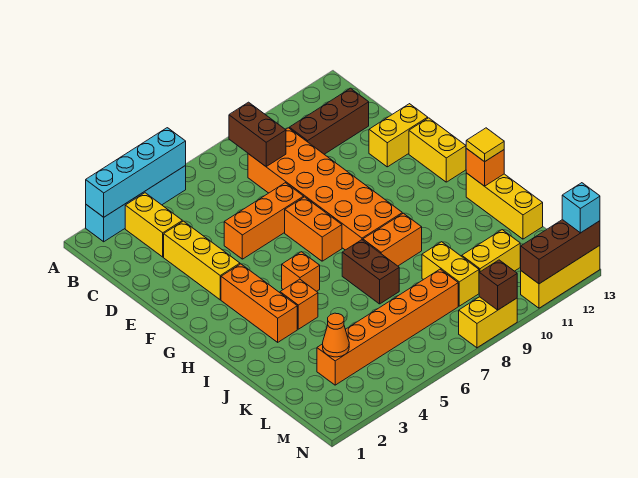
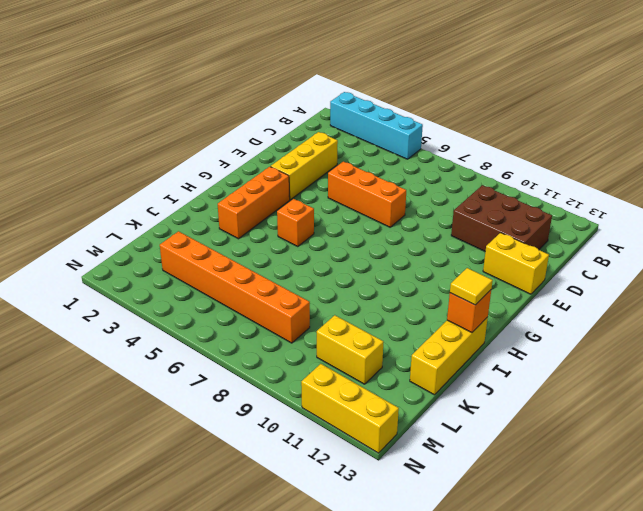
brown brick C10:D12 level 1 -> brown brick C10:C12 level 1
none -> yellow brick B3:C3 level 1
none -> orange brick C8:H9 level 1
none -> orange brick F7:G7 level 1

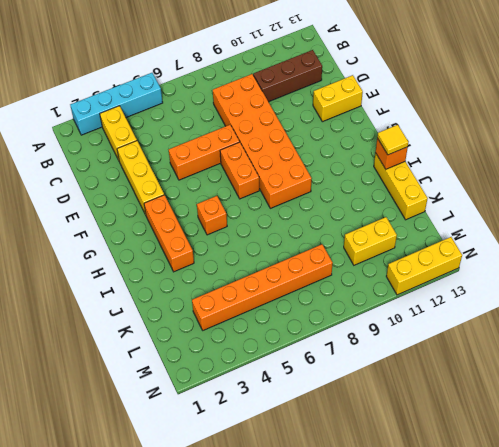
none -> yellow brick F13:G13 level 1
none -> orange brick I4 level 1
none -> brown brick I7:J7 level 1

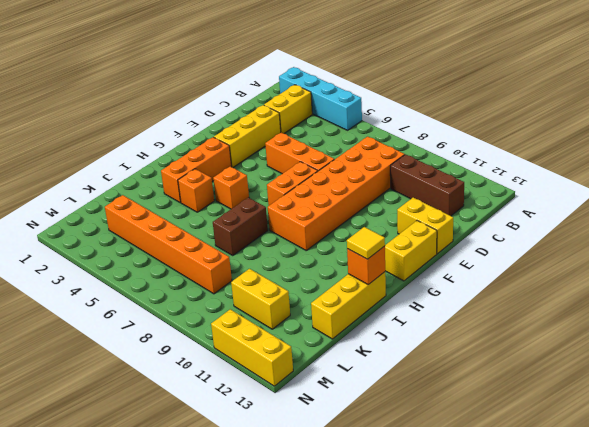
none -> orange brick I8:I9 level 1
none -> yellow brick K9:L9 level 1
none -> yellow brick N8:N9 level 1

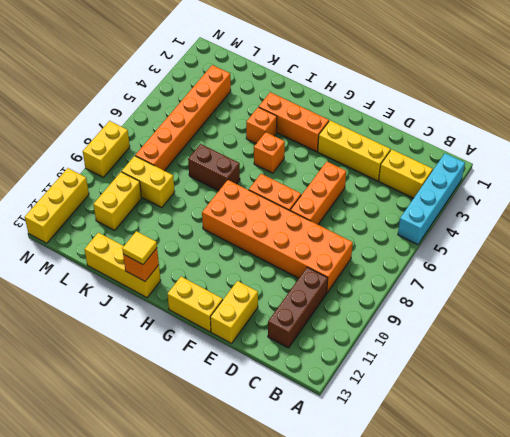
none -> orange brick I8:I9 level 1
none -> cyan brick A2:A5 level 2
none -> brown brick B8:C8 level 2

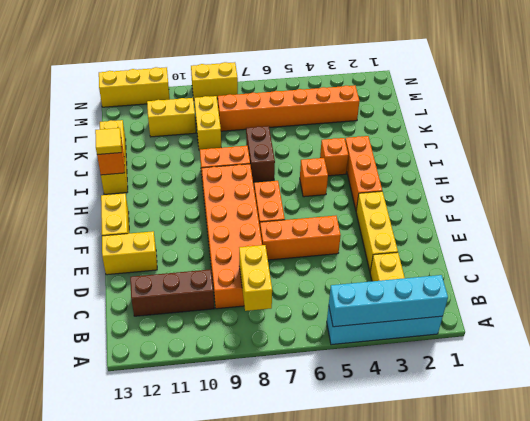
yellow brick B8:C8 level 2 -> brown brick B8:C8 level 2
none -> orange cone L3 level 2
none -> brown brick N9 level 2
none -> brown brick N11:N13 level 2

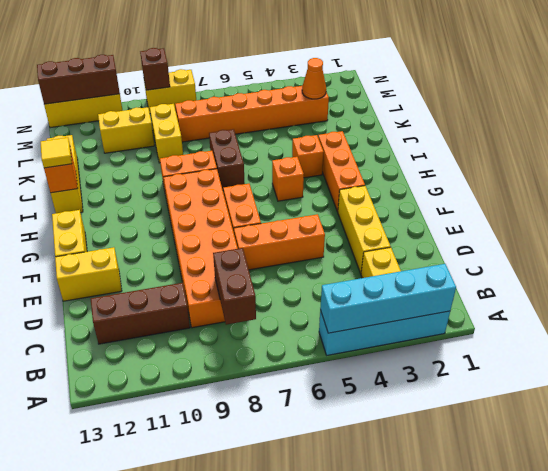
none -> cyan brick N13 level 3

